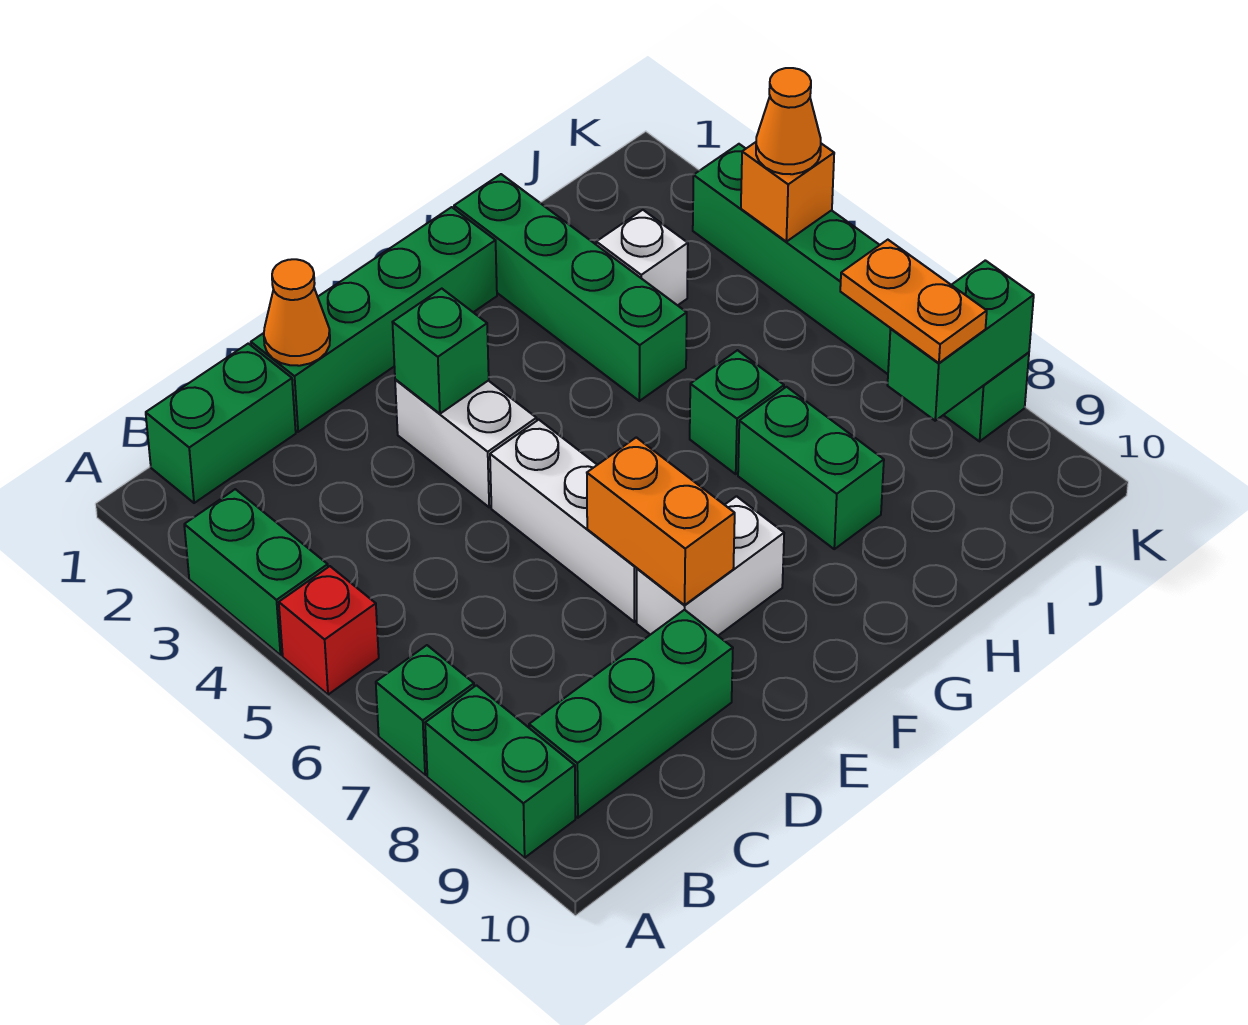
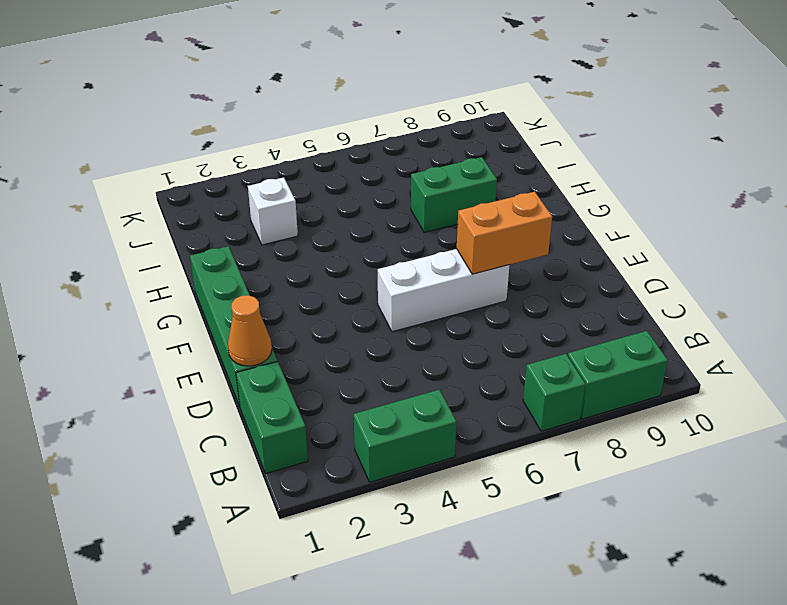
none -> red brick A5 level 1
none -> green brick B9:D9 level 1
none -> white brick E3:E4 level 1

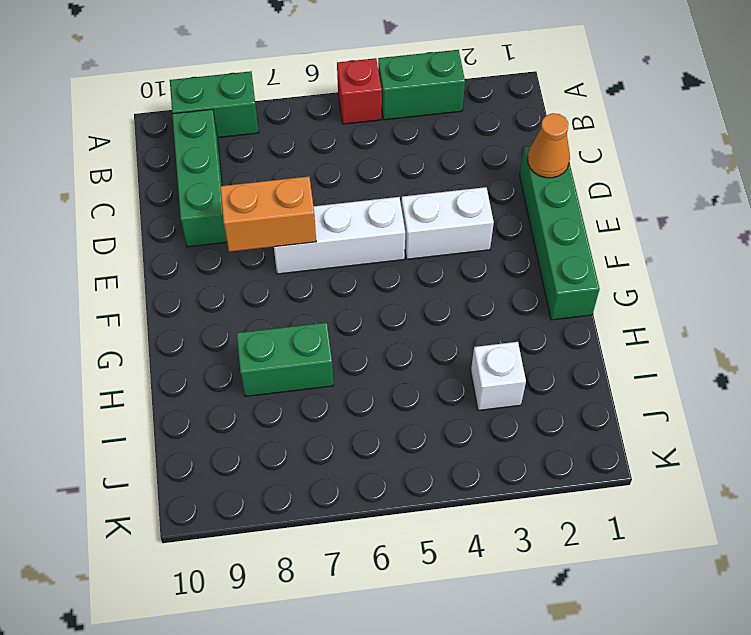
none -> green brick A7 level 1
none -> green brick B1:C1 level 1
none -> white brick E8:F8 level 1

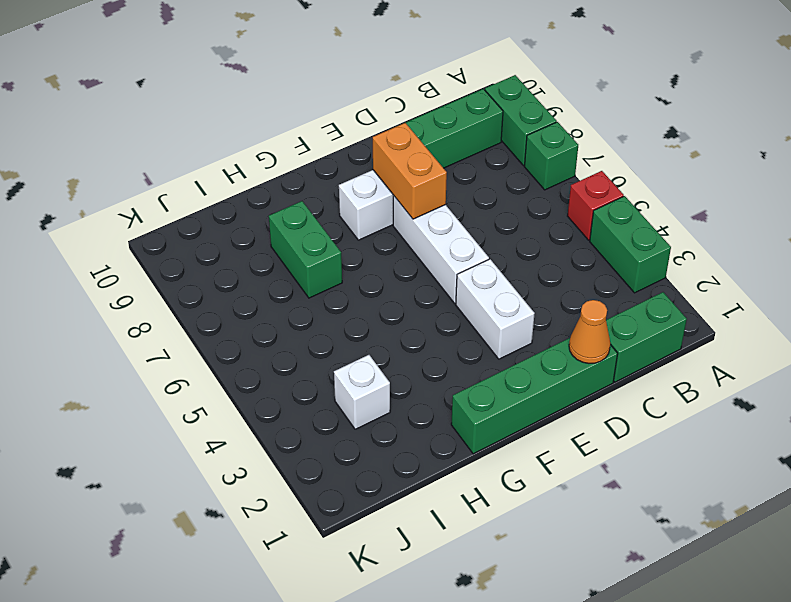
none -> green brick H1:H4 level 1
none -> green brick H6 level 1
none -> green brick K3:K8 level 1

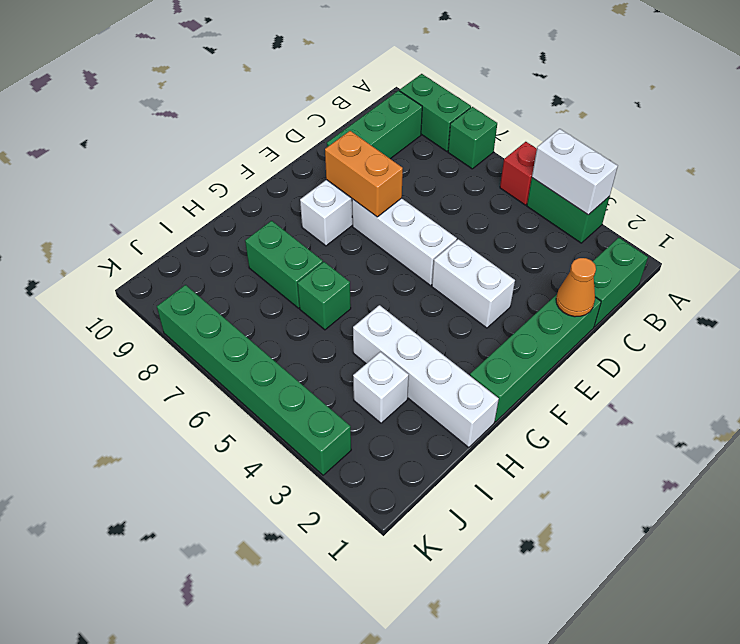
white brick A3:A4 level 2 -> none
white brick H1:H4 level 1 -> green brick H1:H4 level 1
none -> green brick E3 level 2
none -> green brick J8:K8 level 2
none -> orange brick K4 level 2

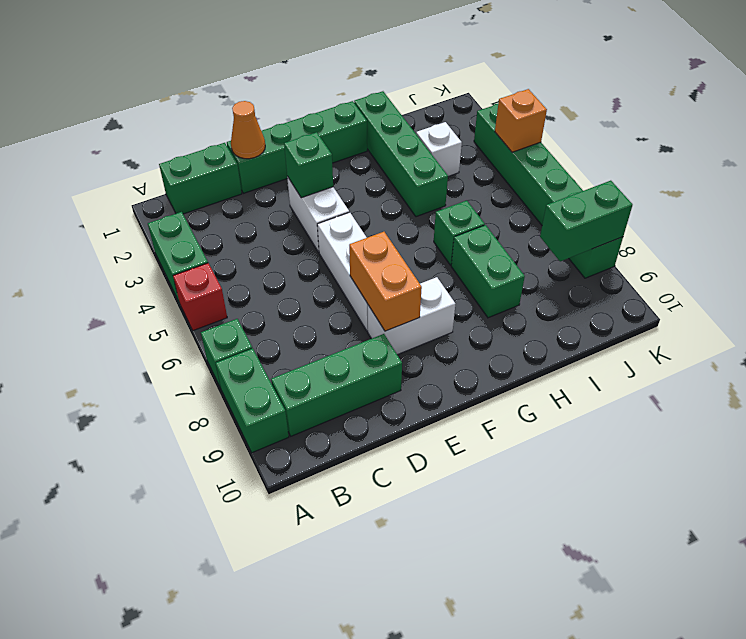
none -> orange plate J7:J8 level 3
none -> orange cone K4 level 3

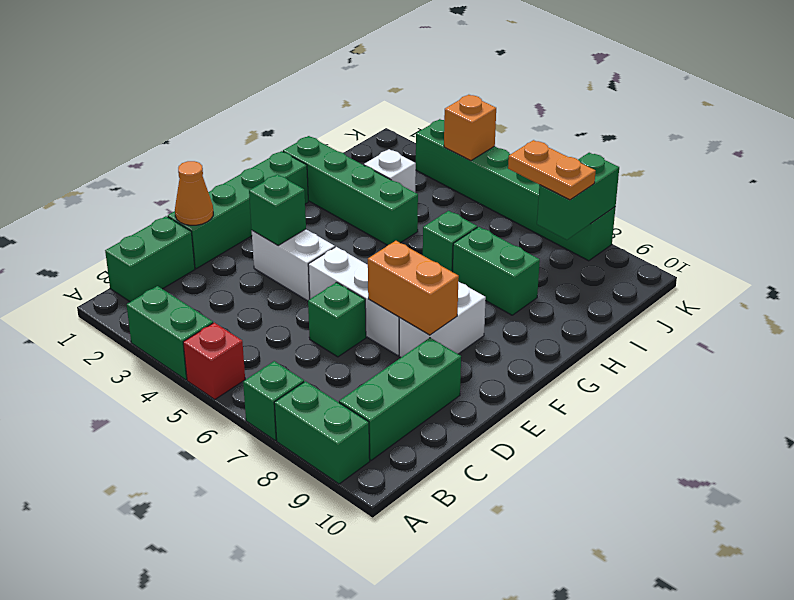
green brick D6 level 1 -> none
none -> orange cone K4 level 3

